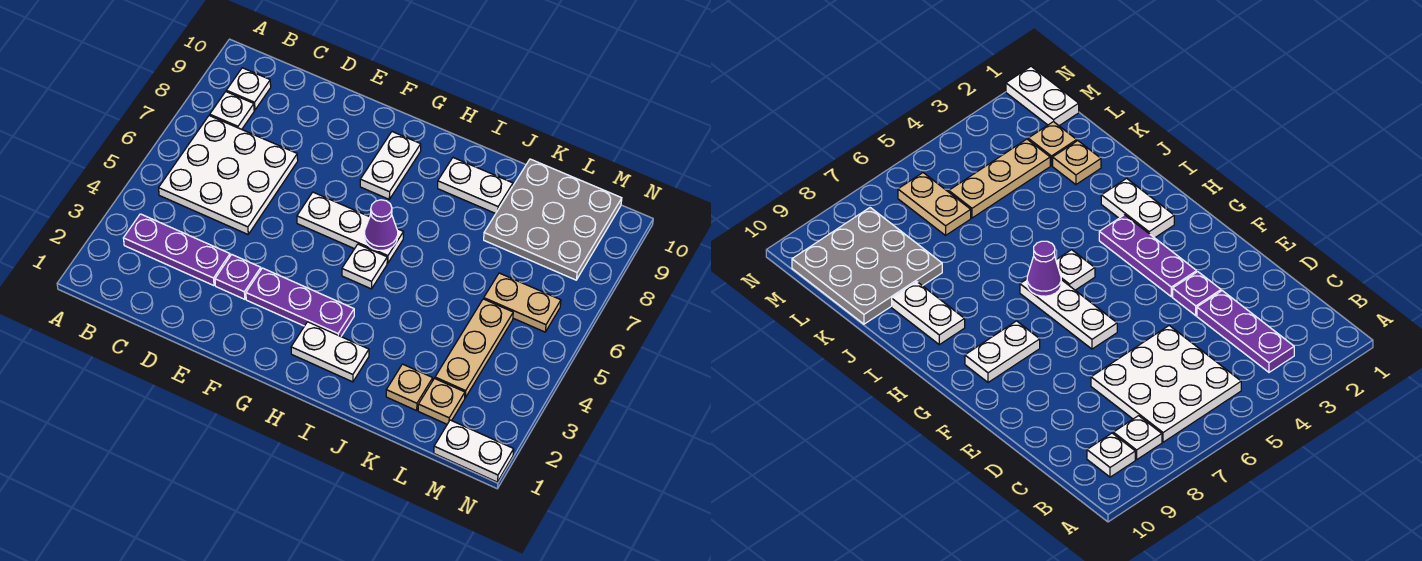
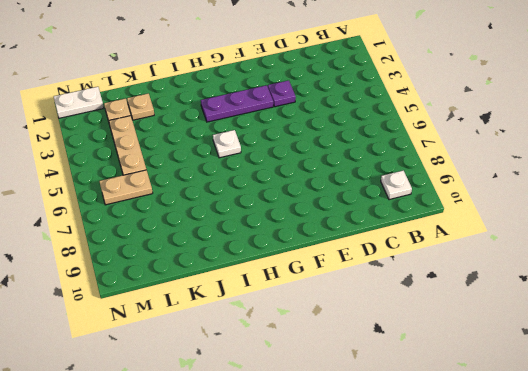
none -> purple plate B3:D3 level 1
none -> white plate B5:D7 level 1
none -> white plate B8 level 1

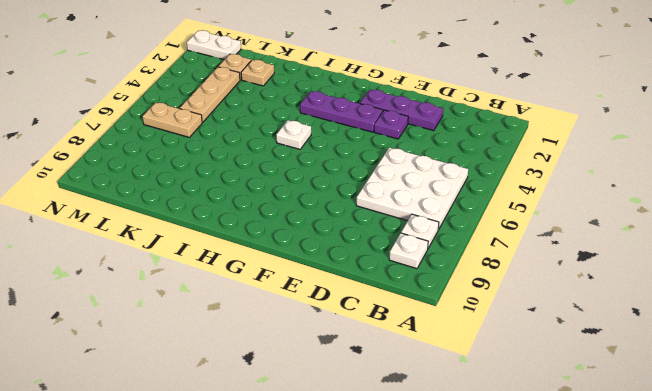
purple plate D2:F2 level 1 -> purple plate B3:D3 level 1
none -> white plate F6:H6 level 1
none -> white plate G8:G9 level 1
none -> white plate H2:I2 level 1

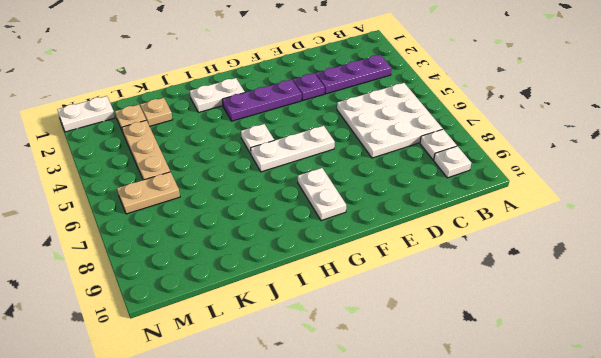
none -> white plate I9:J9 level 1
none -> grey plate K8:M10 level 1
none -> purple cone H6 level 2

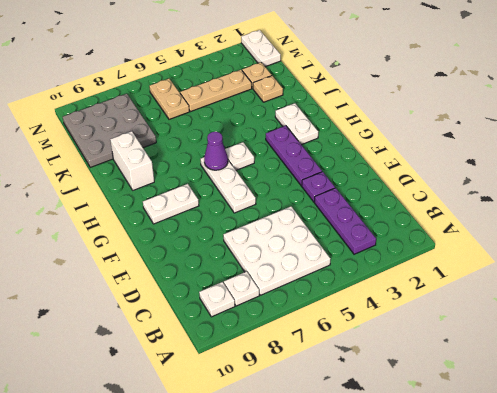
white brick I9:J9 level 1 -> white plate I9:J9 level 1

